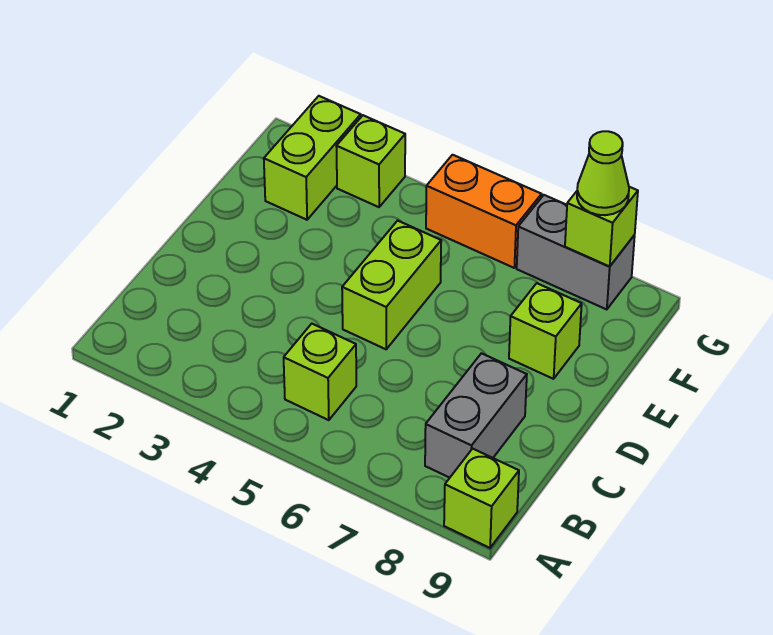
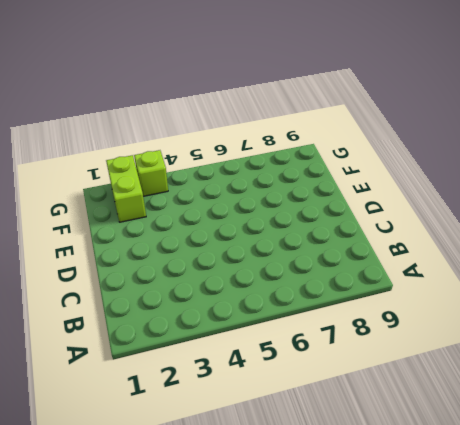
none -> lime brick A9 level 1
none -> lime brick B5 level 1

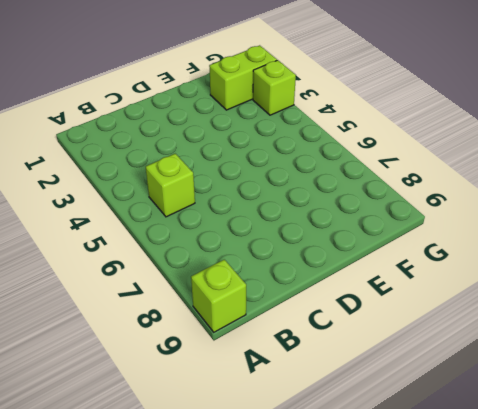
none -> grey brick B8:C8 level 1
none -> lime brick D5:E5 level 1

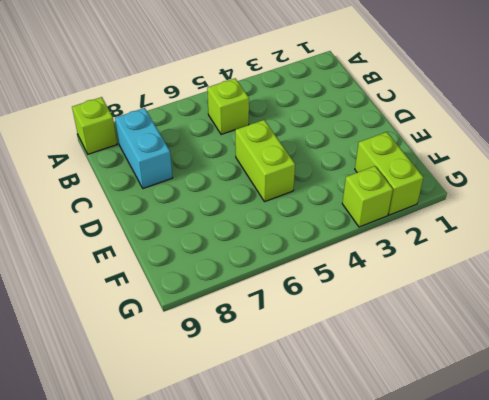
cyan brick B8:C8 level 1 -> grey brick B8:C8 level 1
none -> lime brick E8 level 1
none -> orange brick G5:G6 level 1

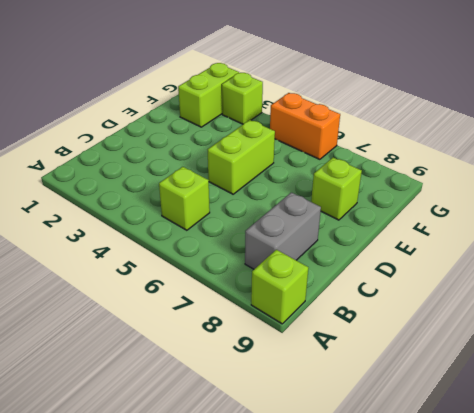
none -> grey brick G7:G8 level 1
none -> lime brick G8 level 2

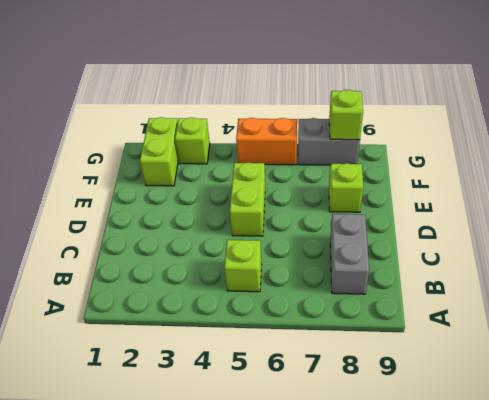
none -> lime brick A9 level 1
none -> lime cone G8 level 3

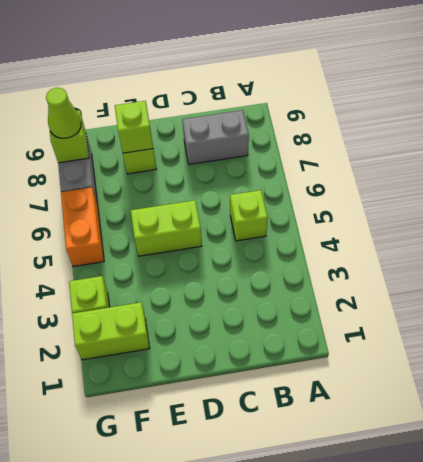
lime brick E8 level 2 -> lime brick A9 level 1

